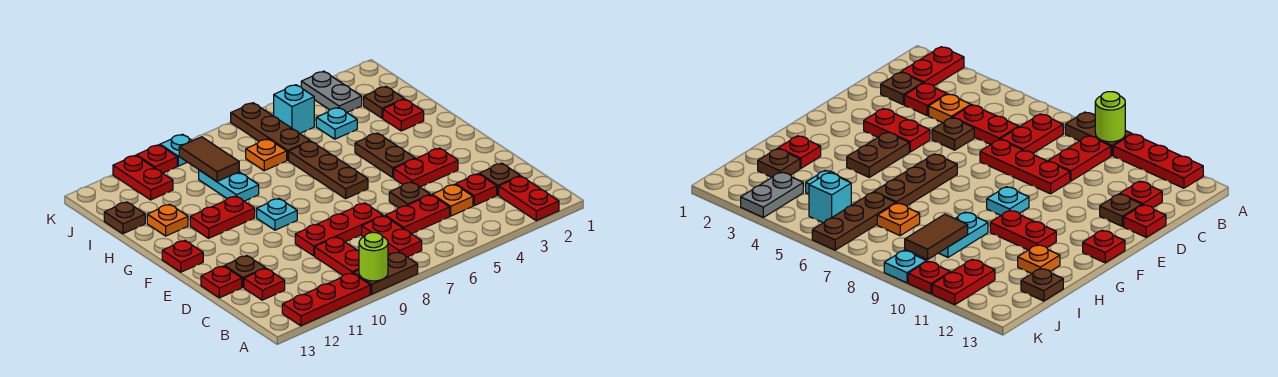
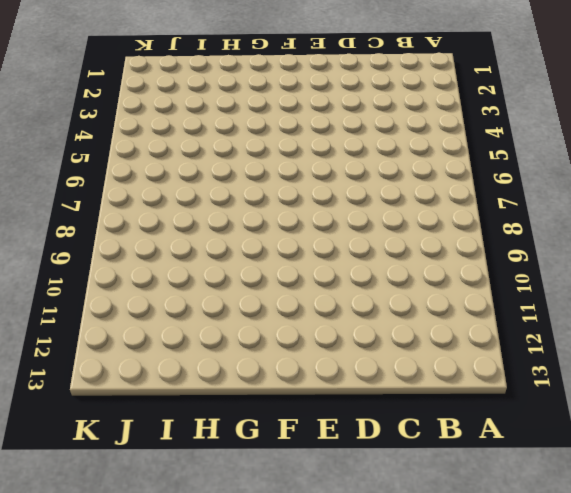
none -> red plate A2:B2 level 1
none -> brown plate A8:A9 level 1
none -> red plate A10:A12 level 1
none -> red plate B7:C7 level 1

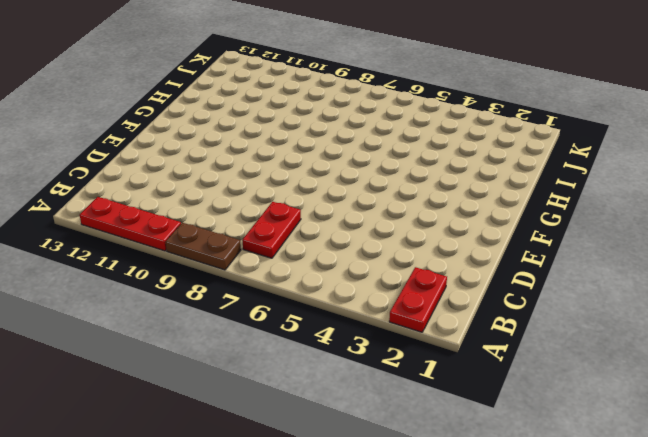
none -> red plate B9:C9 level 1
none -> brown plate C2 level 1
none -> red plate C3 level 1
none -> orange plate C4 level 1

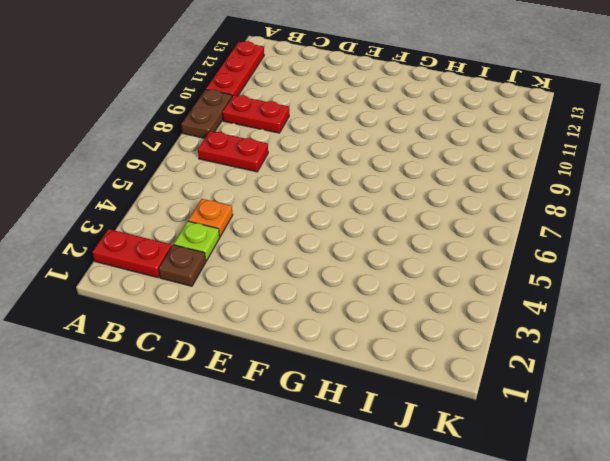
lime plate C3 level 1 -> red plate C3 level 1
none -> red plate C5:C6 level 1
none -> red plate C12 level 1
none -> brown plate D5 level 1
none -> red plate D7:D9 level 1

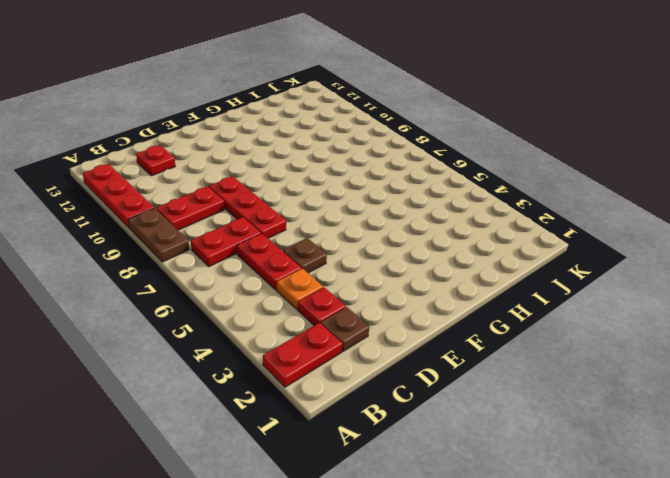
none -> brown plate D12 level 1
none -> red plate D13 level 1
none -> red plate E3:E4 level 1
none -> brown plate F4:G4 level 1

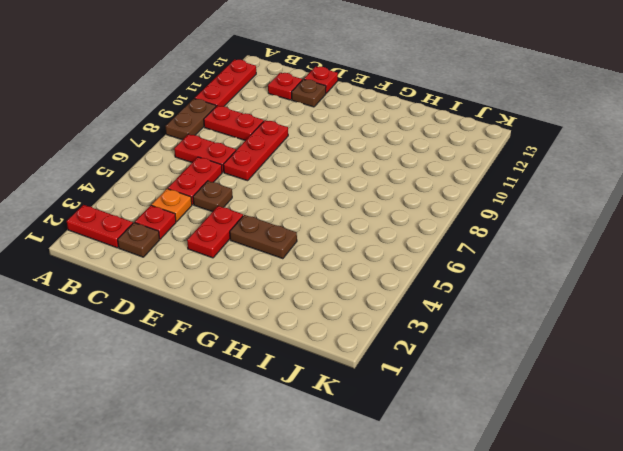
none -> brown plate F6:H6 level 1
none -> cyan plate F9 level 1
none -> red plate F13 level 1
none -> red plate G10:G11 level 1

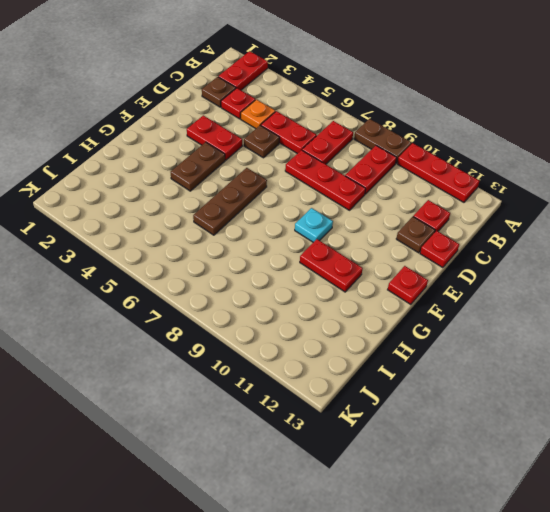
none -> red plate H2 level 1
none -> cyan plate H9:I9 level 1
none -> orange plate H12 level 1
none -> brown plate I2 level 1

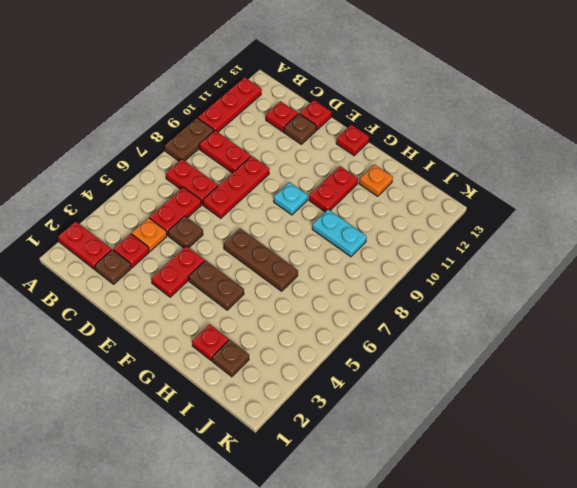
none -> cyan plate I4 level 1
none -> brown plate I6:K6 level 1
none -> orange plate I7 level 1
none -> brown plate I13 level 1

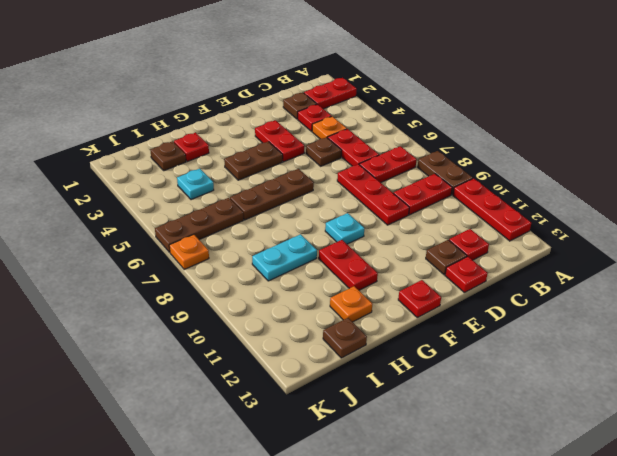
orange plate K7 level 1 -> orange plate I7 level 1
none -> grey plate J3:K3 level 1
none -> cyan brick J5 level 1
none -> red plate J11:K11 level 1
none -> cyan plate K9 level 1

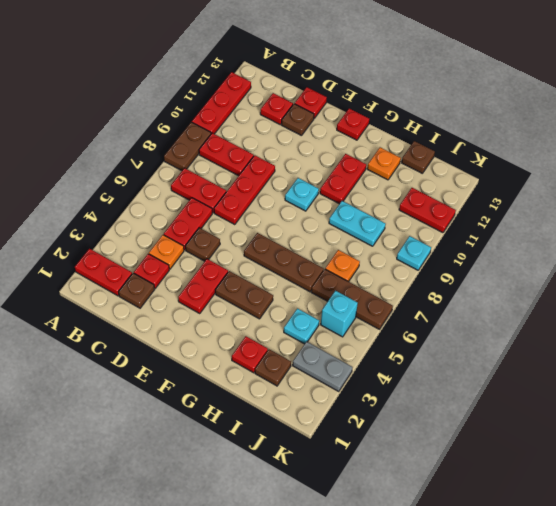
none -> red plate K10 level 1
none -> lime round brick A9 level 2
none -> brown tile I9:J9 level 2

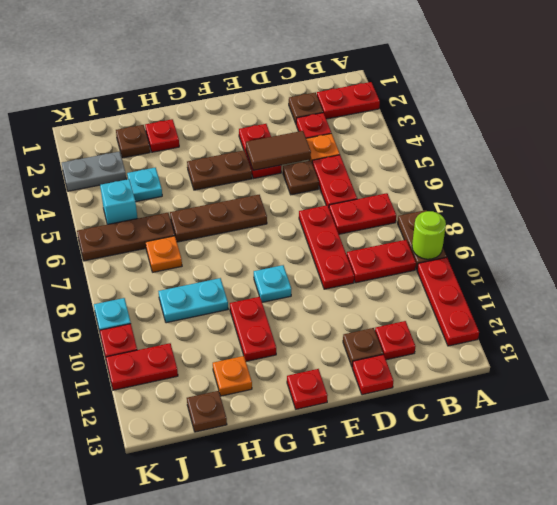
brown tile D4:E4 level 2 -> brown tile I9:J9 level 2

